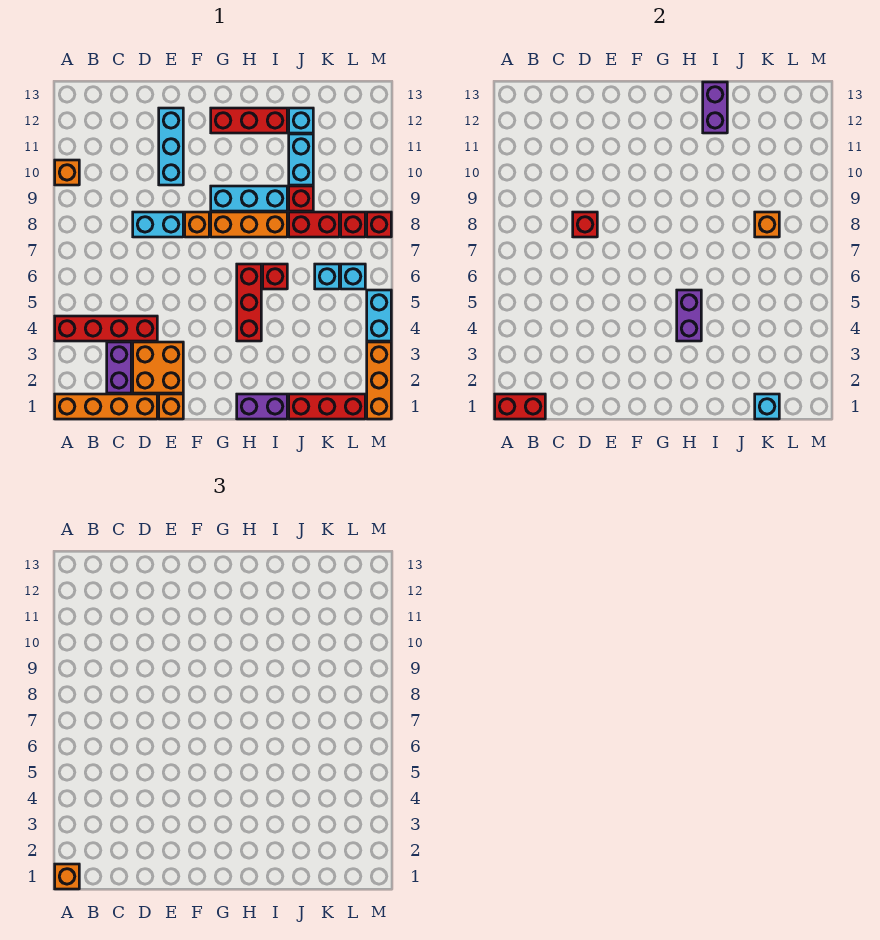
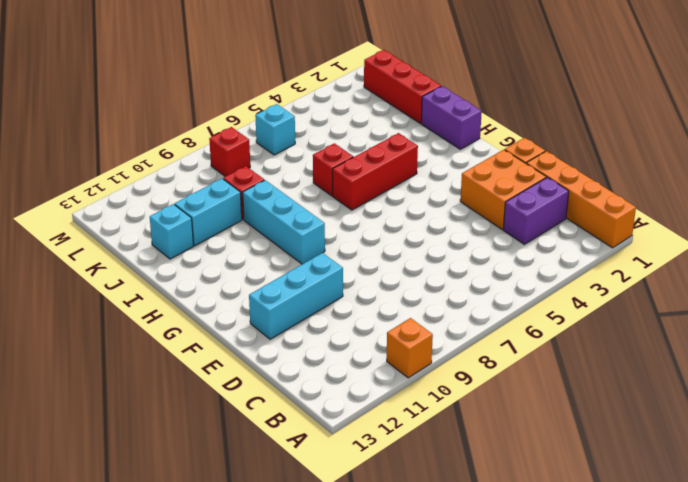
none -> red brick A4:D4 level 1
none -> cyan brick D8:E8 level 1
none -> orange brick F8 level 1
none -> orange brick G8:I8 level 1

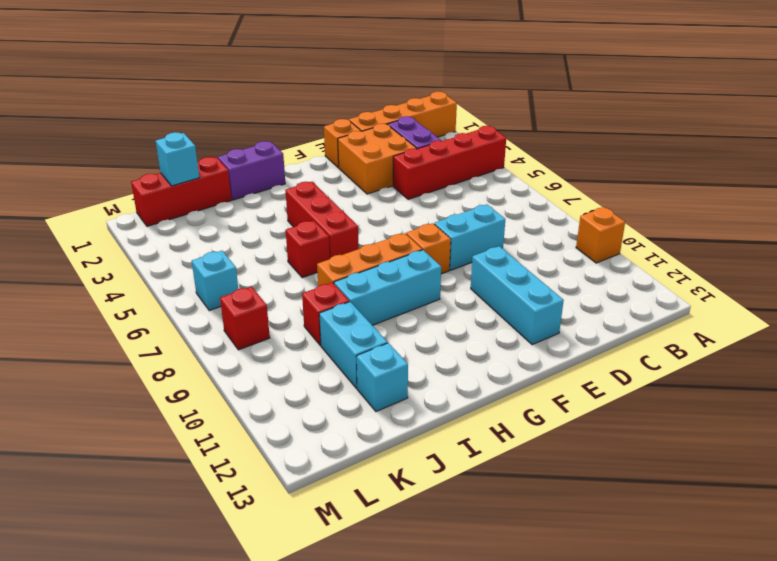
none -> red brick G12:I12 level 1
none -> red brick J8:K8 level 1
none -> cyan brick K6 level 1
none -> orange brick M1:M3 level 1

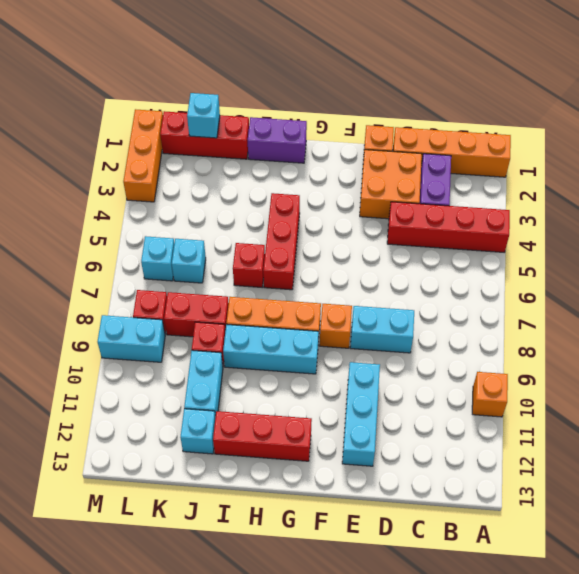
cyan brick L9:M9 level 1 -> cyan brick M4:M5 level 1
none -> red brick M8 level 1
none -> red brick A1:B1 level 2
none -> red brick D8 level 2
none -> purple brick H4:H5 level 2

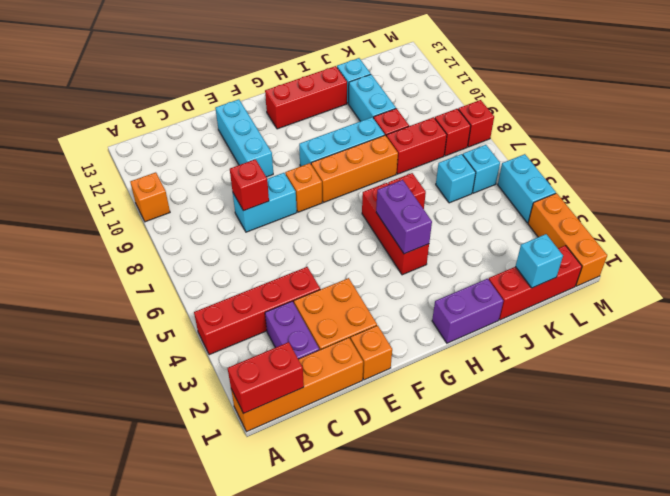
none -> purple brick I12:I13 level 2
none -> orange brick K8 level 2
none -> orange brick A1 level 3

